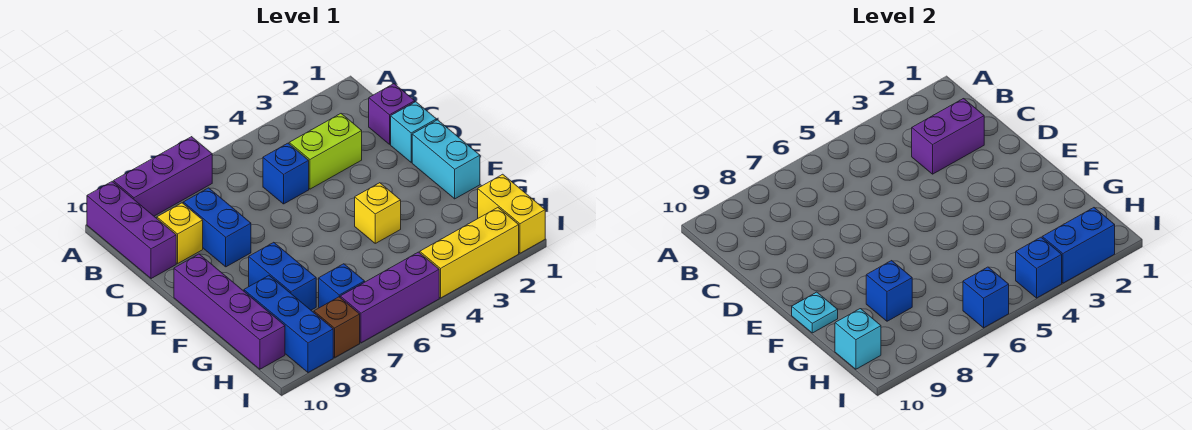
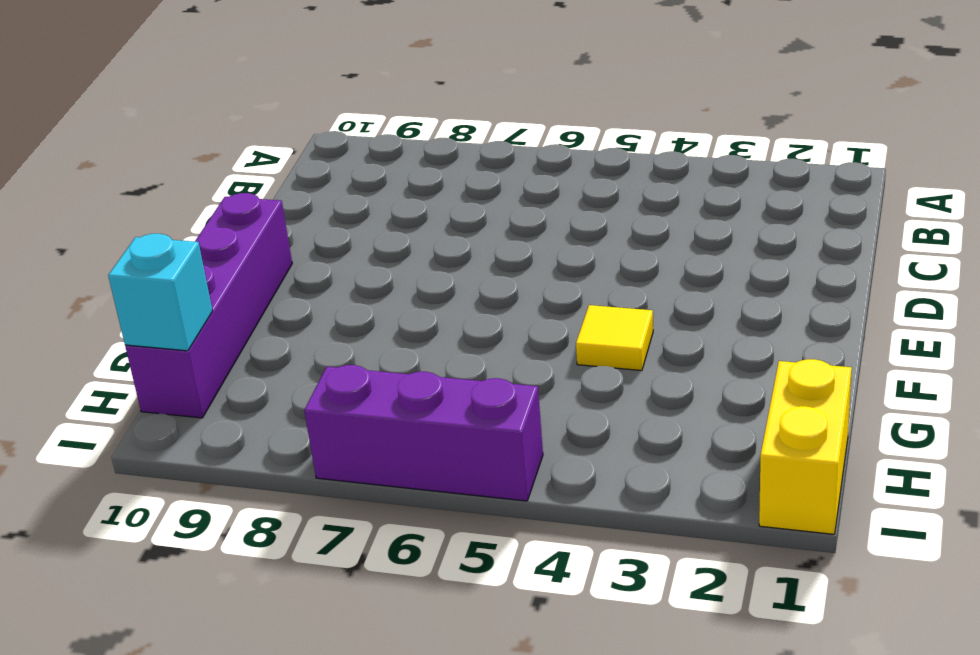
yellow tile F4 level 1 -> yellow brick F4 level 1
none -> purple brick A7:A9 level 1
none -> purple brick A10:C10 level 1
none -> purple brick C1 level 1

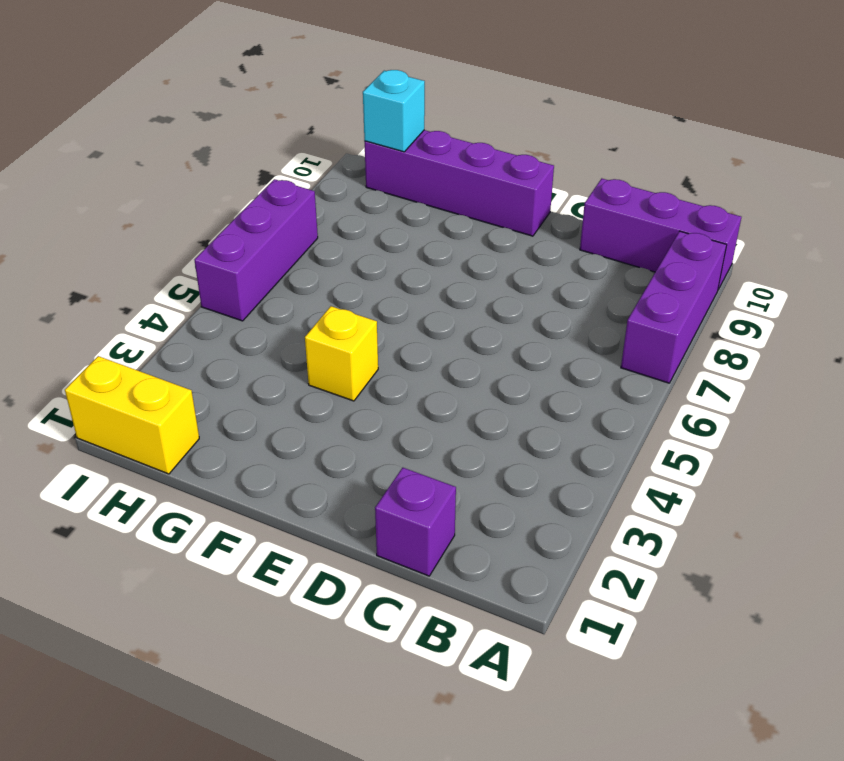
none -> lime brick C3:C4 level 1
none -> blue brick C5 level 1
none -> blue brick C8:D8 level 1

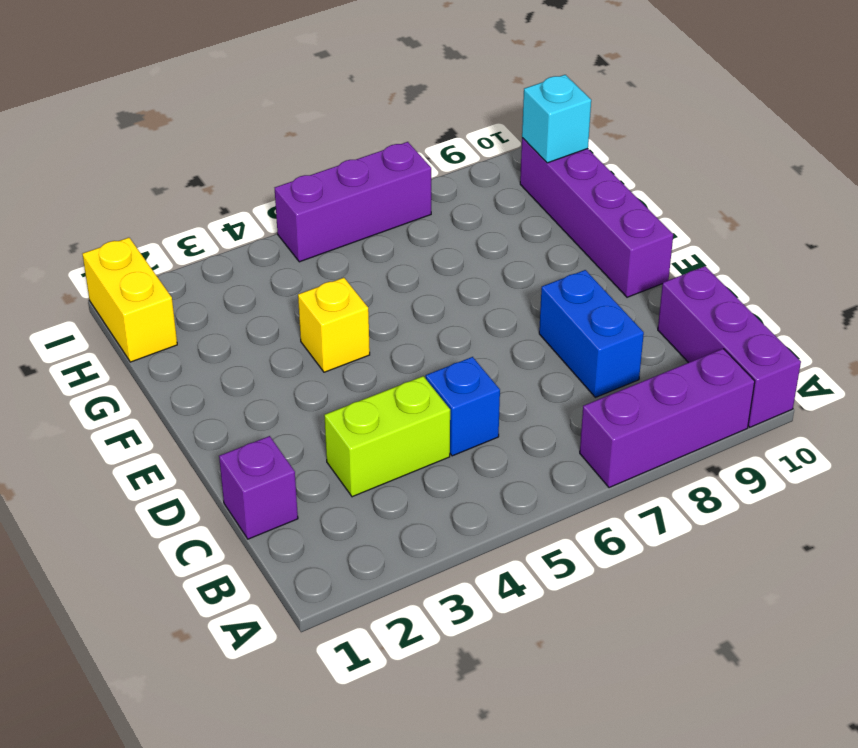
none -> yellow brick C9 level 1
none -> cyan brick D1 level 1
none -> cyan brick E1:F1 level 1

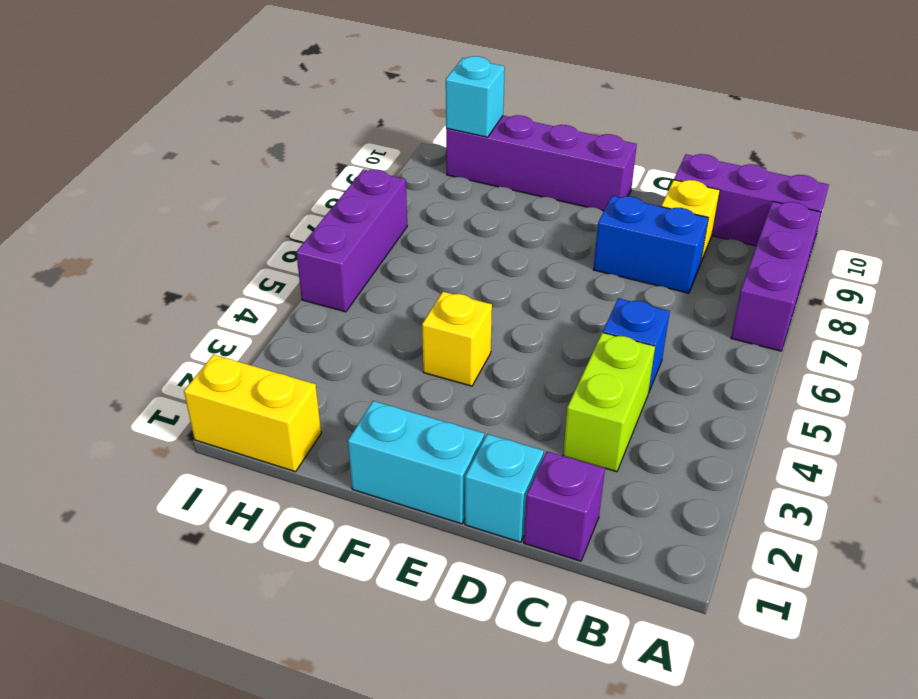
none -> blue brick F8:G8 level 1
none -> blue brick G9:I9 level 1
none -> blue brick H7 level 1

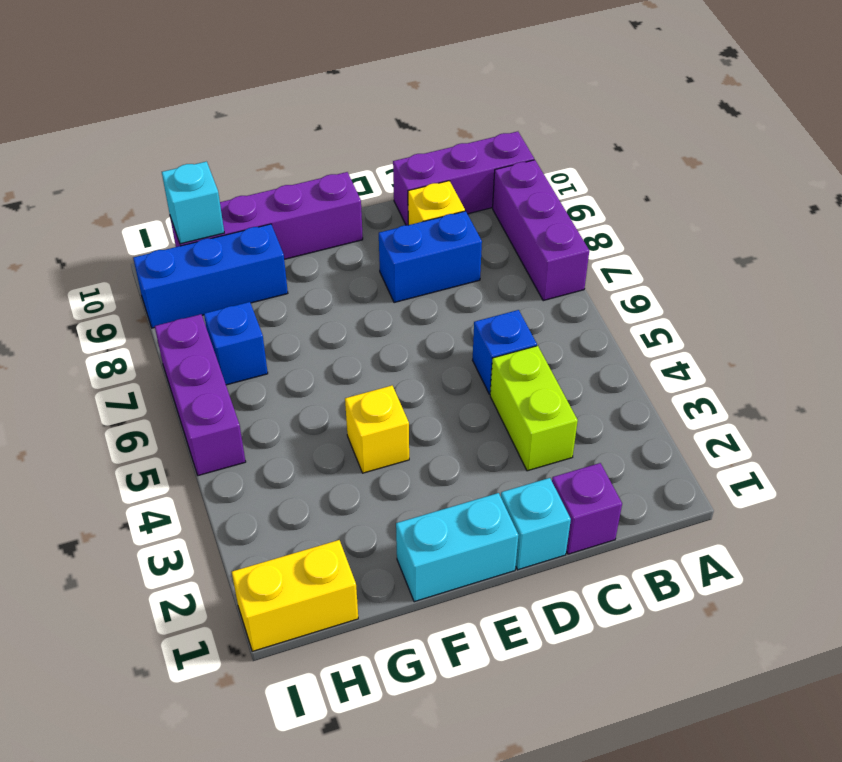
none -> blue brick F8:G8 level 1
none -> yellow brick I2:I4 level 1
none -> brown brick I8 level 1

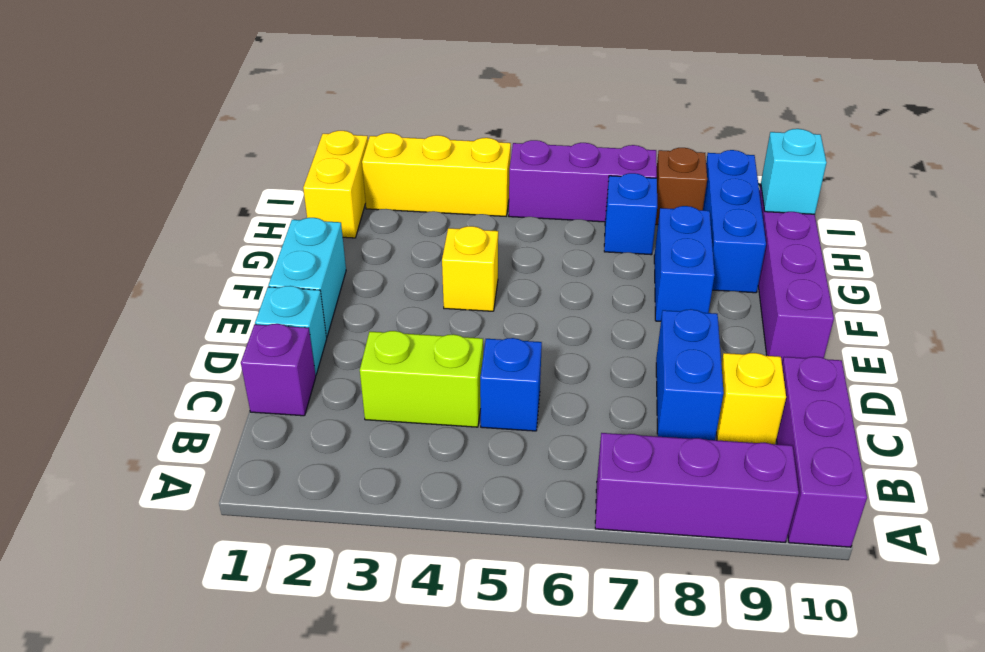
none -> purple brick C2:C3 level 2
none -> cyan plate F10 level 2
none -> blue brick G8 level 2

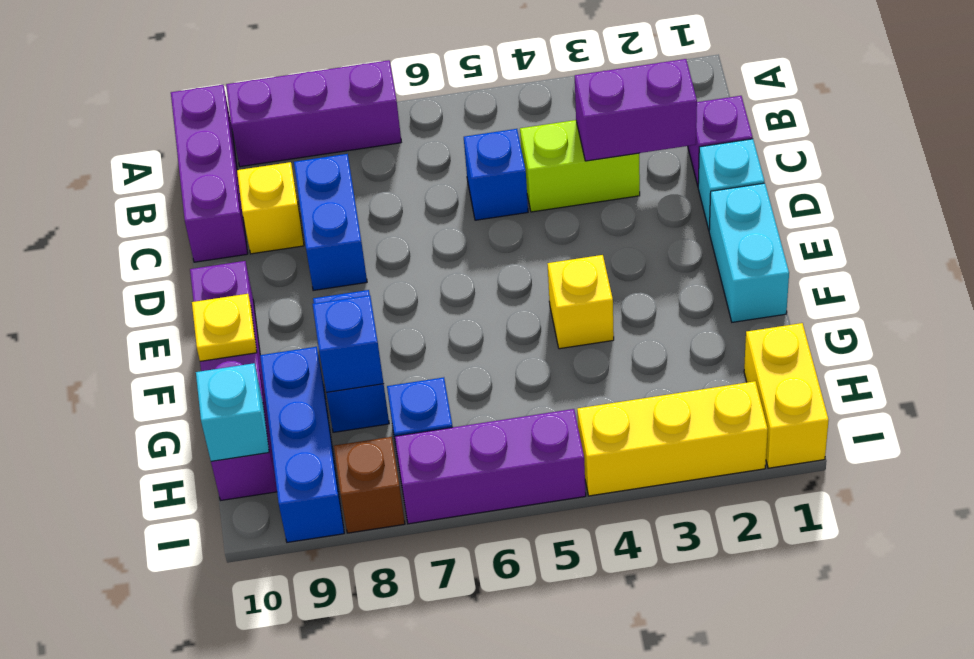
yellow plate F10 level 2 -> cyan plate F10 level 2
none -> blue brick I2:I3 level 2
none -> blue brick I4 level 2
none -> blue brick I6 level 2

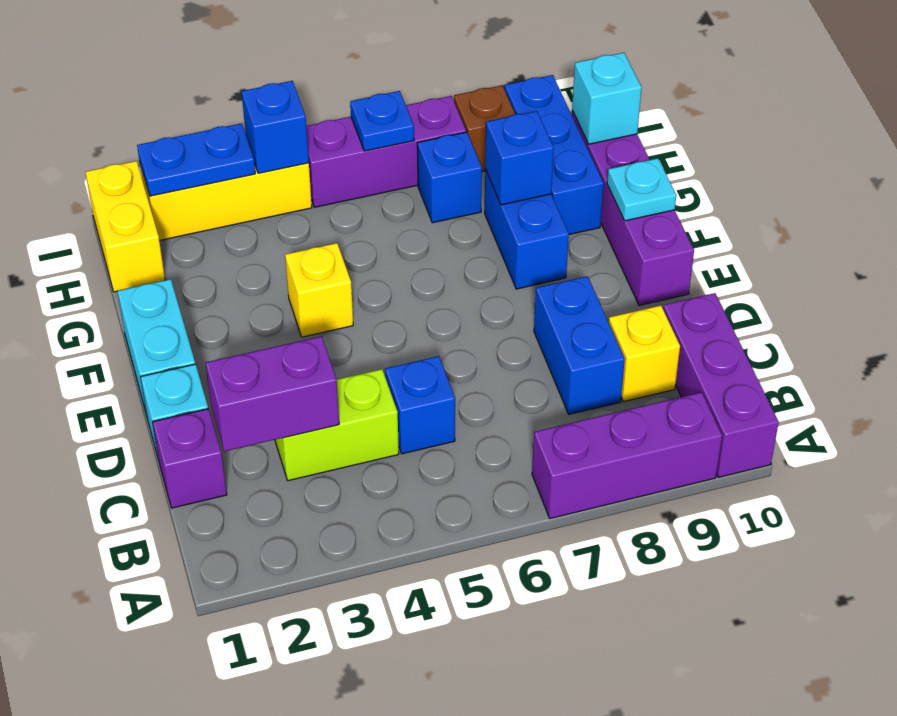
blue plate I2:I3 level 2 -> blue brick I2:I3 level 2
blue plate I6 level 2 -> blue brick I6 level 2

